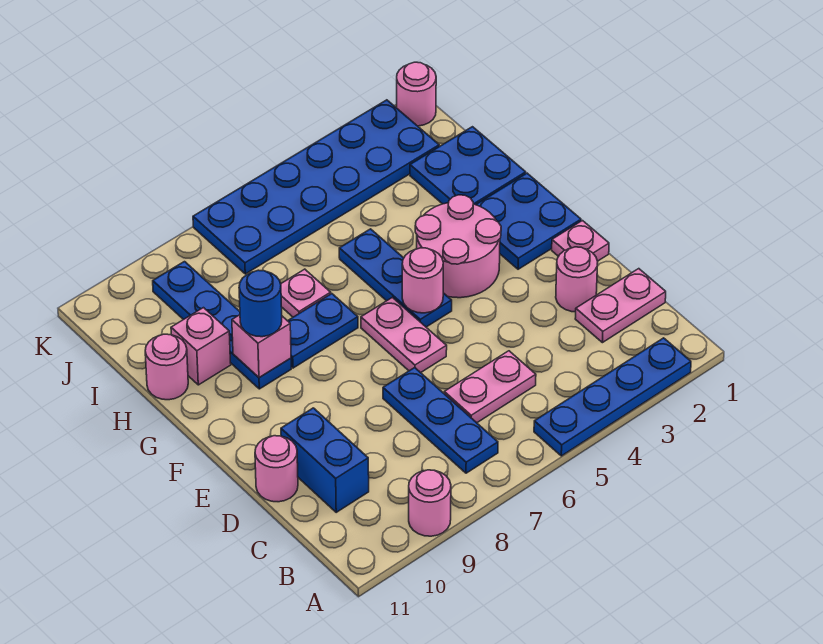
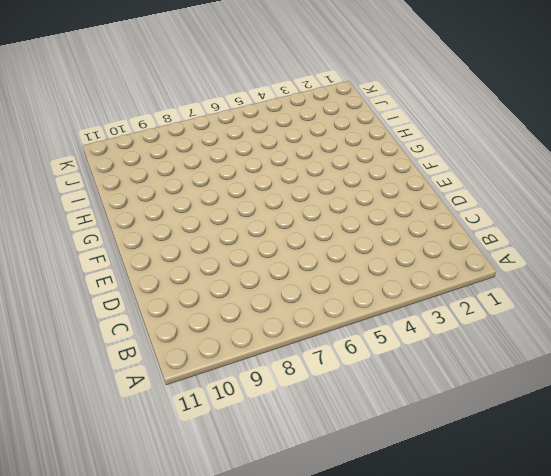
none -> blue plate A2:A5 level 1
none -> pink round brick A9 level 1
none -> blue plate B7:D7 level 1

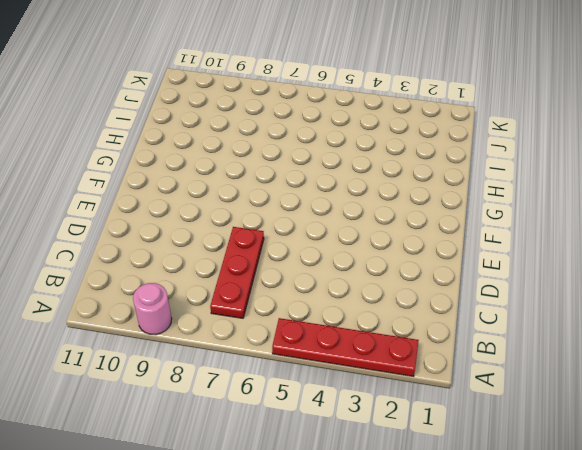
red plate A2:A5 level 1 -> blue plate A2:A5 level 1
red plate B7:D7 level 1 -> blue plate B7:D7 level 1
none -> pink plate C1:C2 level 1
none -> pink plate C5:C6 level 1
none -> blue brick C10:D10 level 1

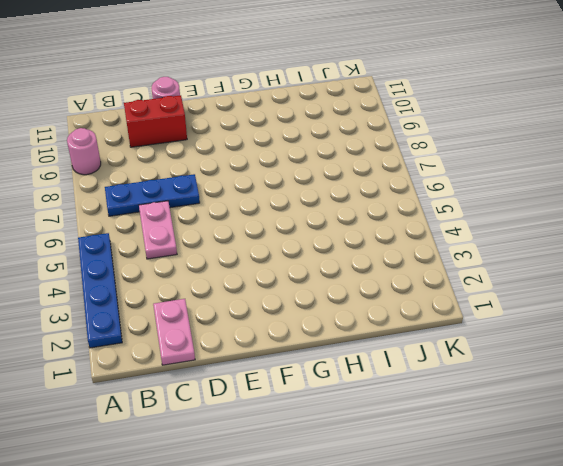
red brick C10:D10 level 1 -> blue brick C10:D10 level 1
none -> pink round brick D2 level 1
none -> pink plate E1 level 1
none -> pink plate E6:F6 level 1

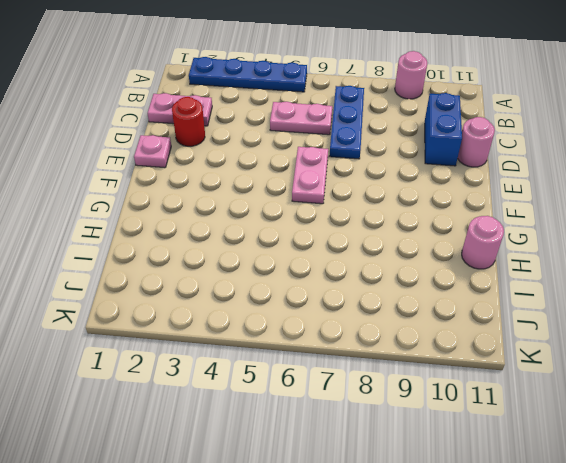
red round brick D2 level 1 -> pink round brick D2 level 1
none -> blue plate F1:G2 level 1
none -> pink round brick F3:G4 level 1
none -> blue plate F5:H5 level 1

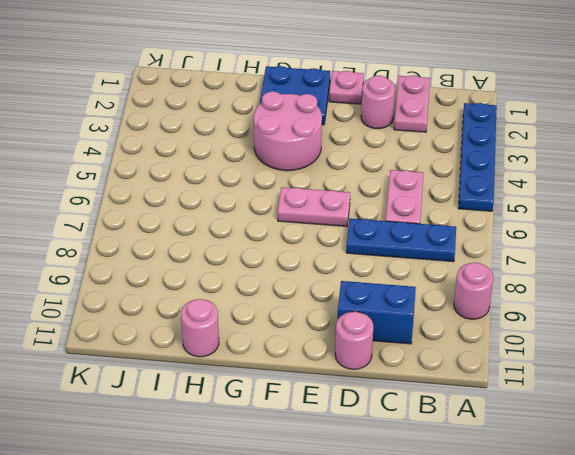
none -> blue plate F5:H5 level 1
none -> blue plate G7:G8 level 1
none -> blue plate G9:J9 level 1

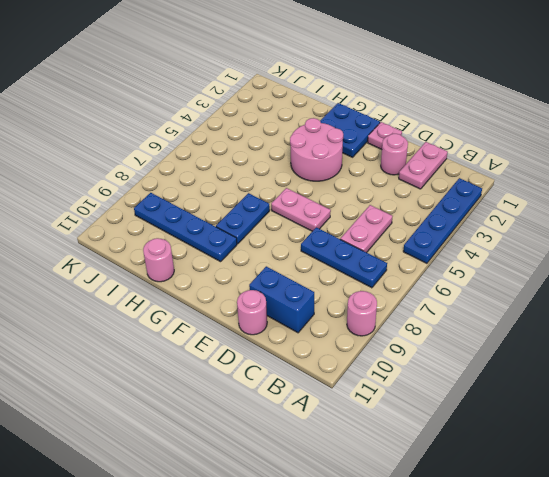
none -> blue plate F5:H5 level 1
none -> blue plate H1:I2 level 1
none -> pink plate H7 level 1

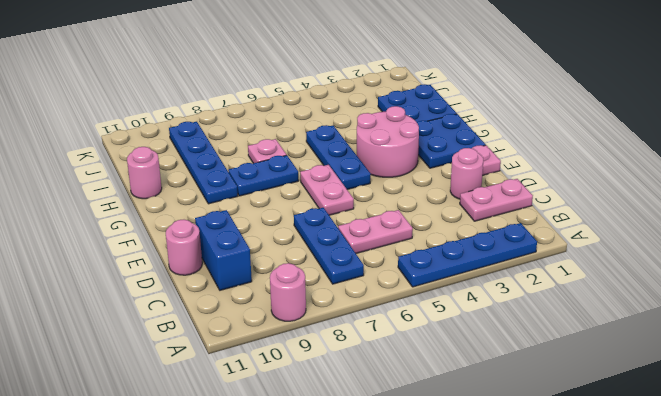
none -> pink brick H10 level 1
none -> blue plate J2:K7 level 1
none -> pink round brick K1 level 1

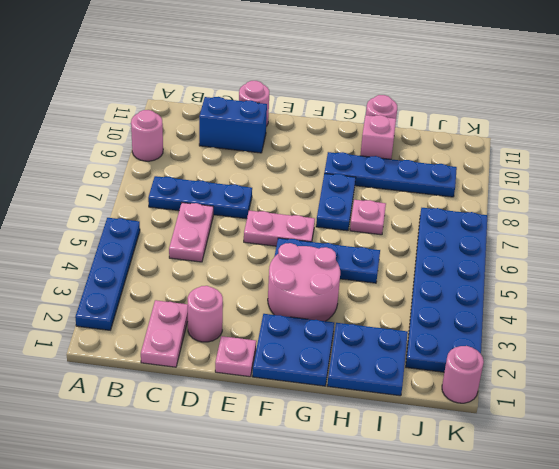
none -> pink round brick F5 level 2
none -> pink brick G9 level 2
none -> blue round brick G9 level 3

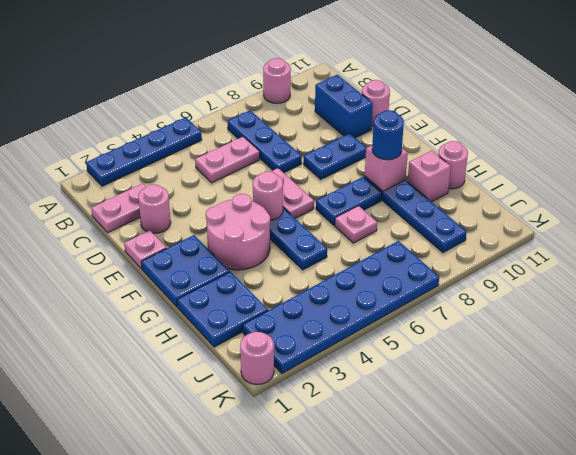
blue plate E8:E9 level 1 -> none

